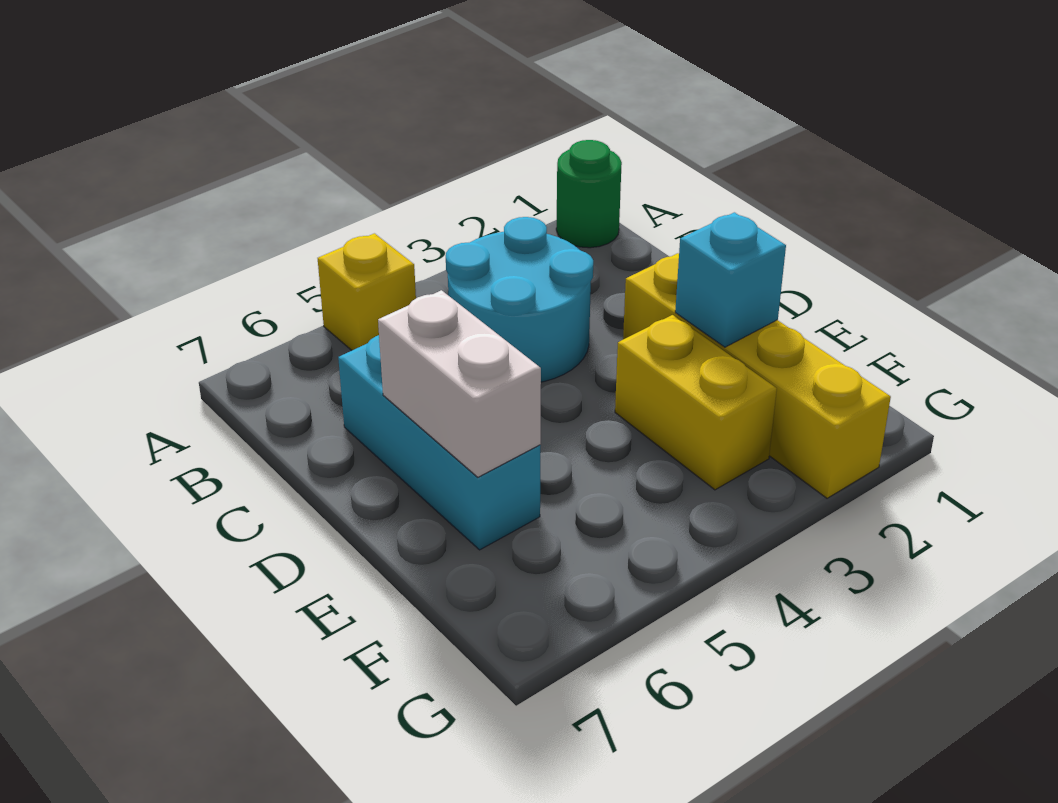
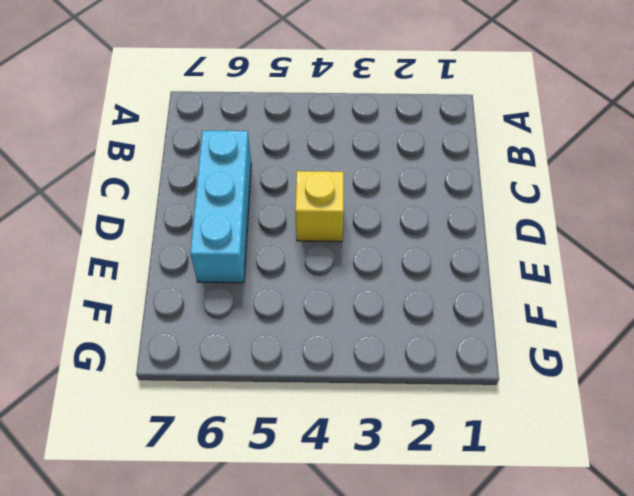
yellow brick D4 level 1 -> yellow brick A5 level 1
none -> green round brick A1 level 1
none -> cyan round brick B3:C4 level 1

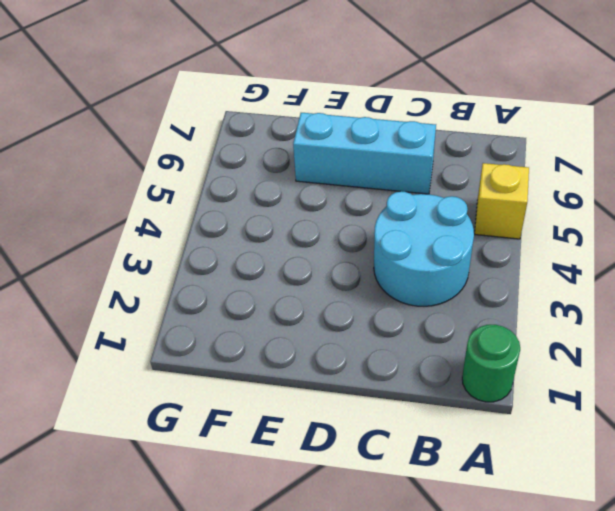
none -> yellow brick D2:G2 level 1
none -> yellow brick E3:F3 level 1

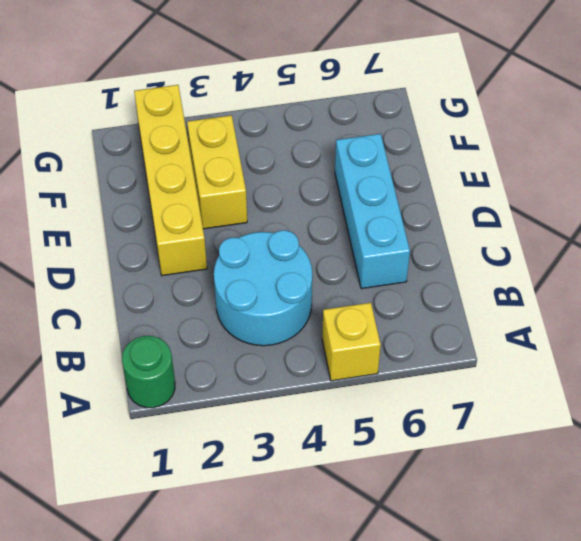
none -> white brick D6:E6 level 2
none -> cyan brick E2 level 2

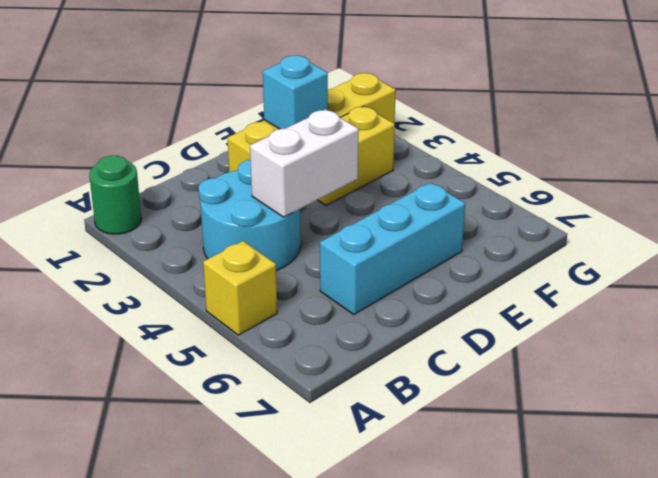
white brick C4:D4 level 2 -> white brick D6:E6 level 2

